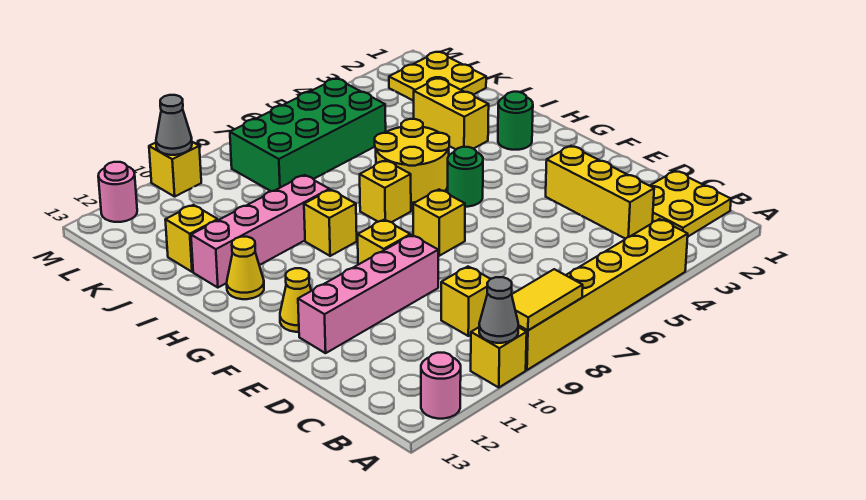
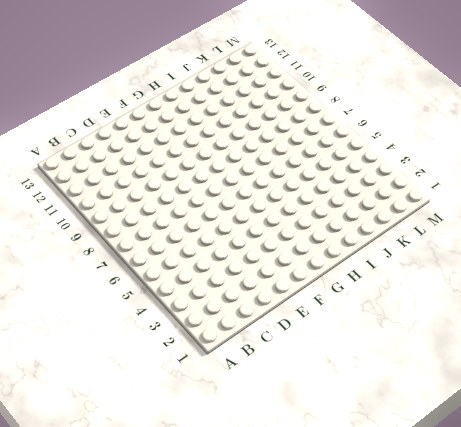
none -> yellow brick A4:A9 level 1
none -> yellow brick A10 level 1
none -> pink round brick A12 level 1

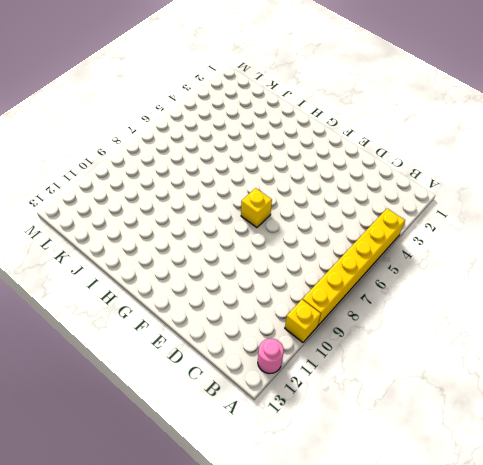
none -> yellow plate B1:C2 level 1
none -> yellow brick C3:E3 level 1
none -> yellow brick C9 level 1

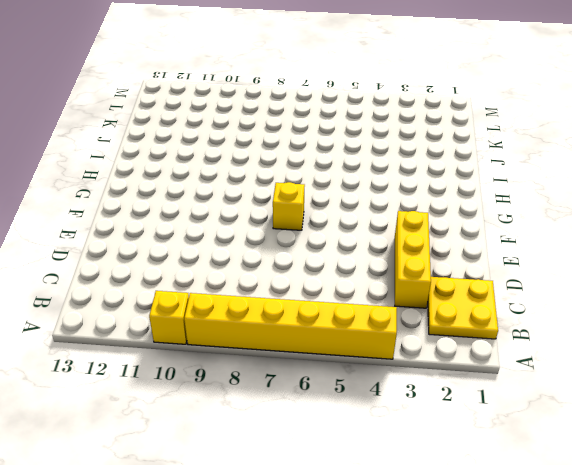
none -> pink round brick A12 level 1
none -> yellow brick C9 level 1
none -> pink brick E9:E12 level 1

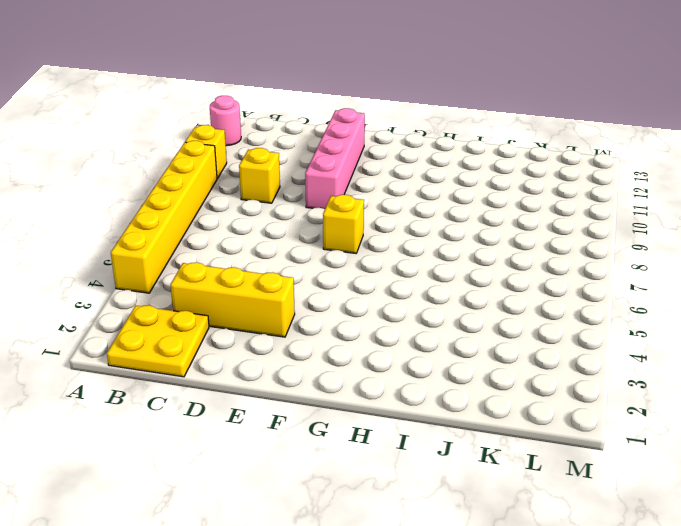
none -> yellow brick F9 level 1
none -> yellow cone F12 level 1
none -> green round brick G5 level 1

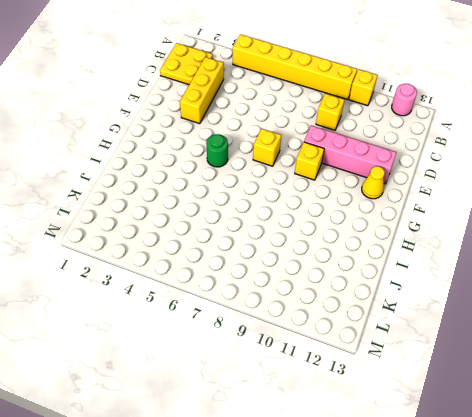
none -> green round brick H2 level 1
none -> yellow round brick H5:I6 level 1
none -> yellow brick H7 level 1

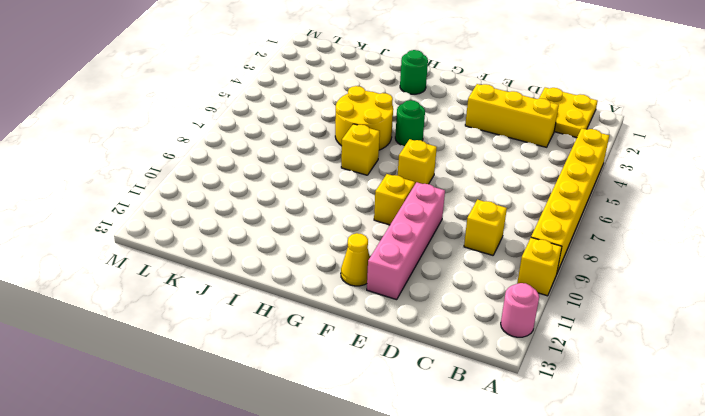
none -> yellow brick H9 level 1
none -> yellow cone H12 level 1
none -> yellow brick I3:J3 level 1

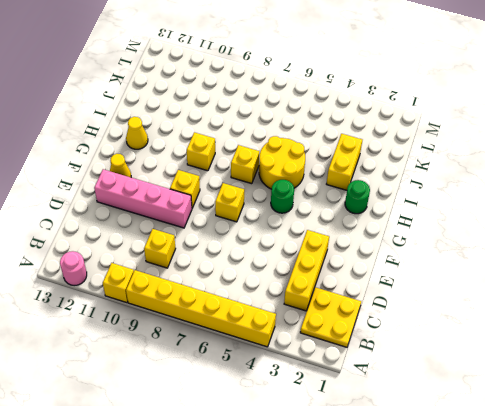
none -> pink brick I9:I12 level 1
none -> yellow brick J12 level 1
none -> yellow plate K1:L2 level 1

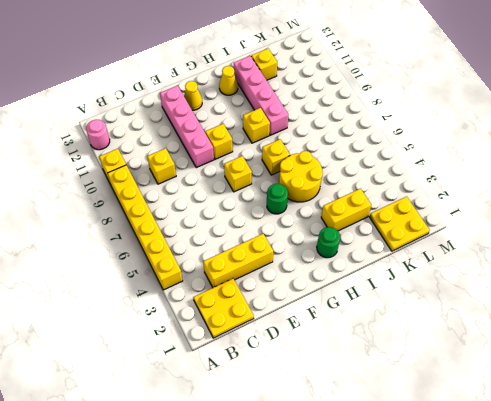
none -> green brick K5:L8 level 1
none -> yellow brick M10 level 1
none -> pink round brick M12 level 1

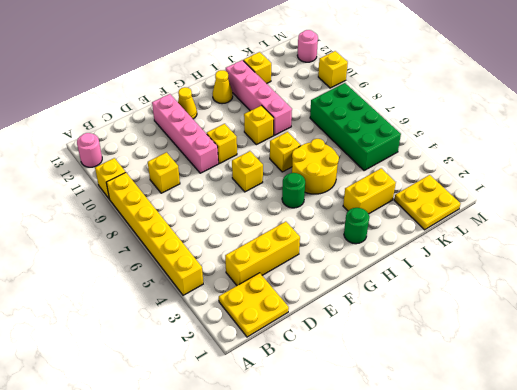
none -> yellow tile A8:A9 level 2
none -> grey cone A10 level 2
none -> grey cone M10 level 2

